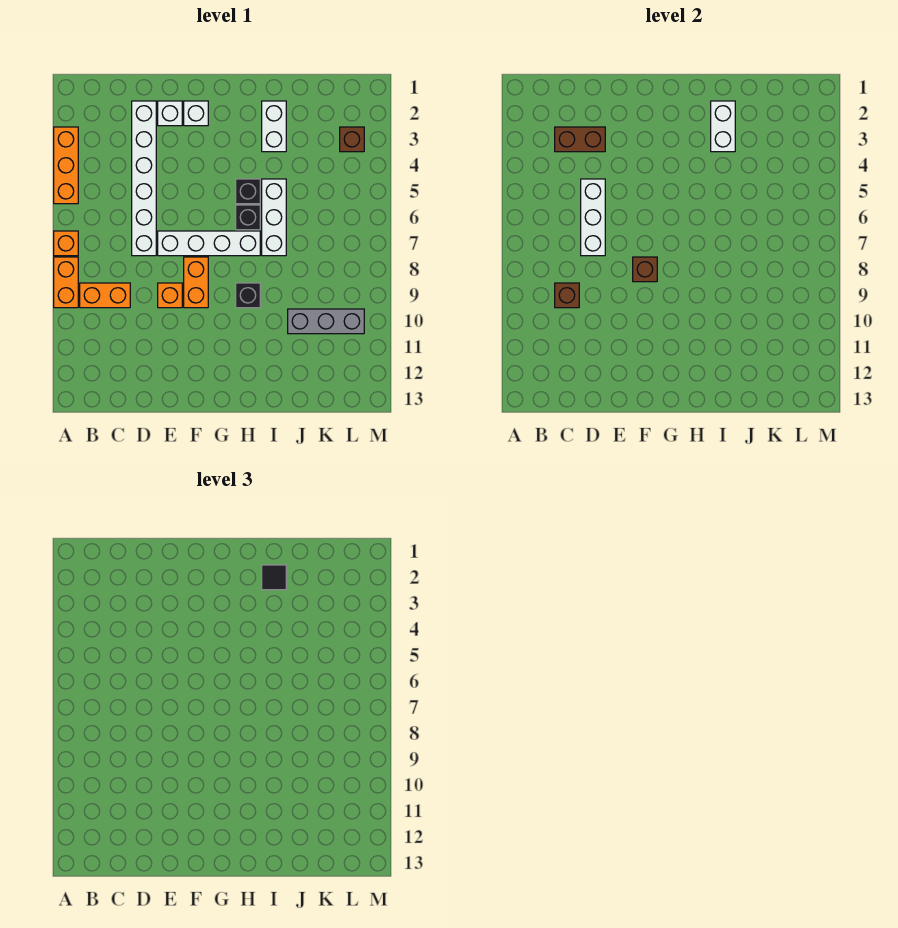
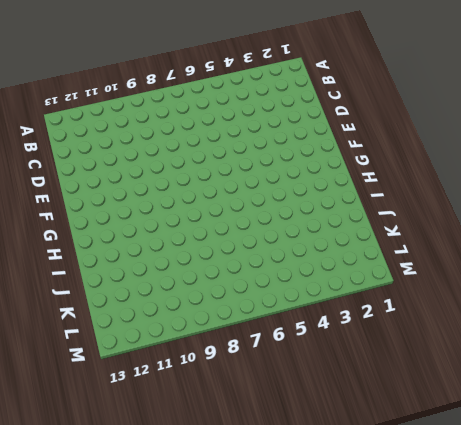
none -> orange brick A3:A5 level 1
none -> orange brick A7 level 1
none -> orange brick A8:A9 level 1

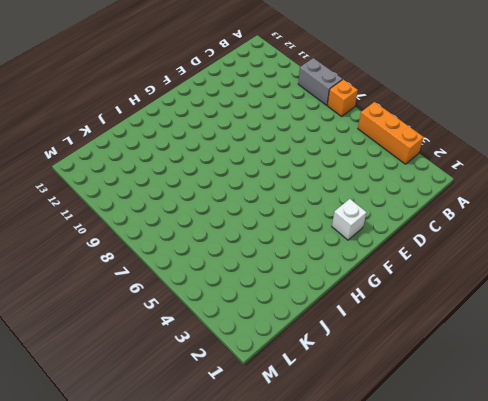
grey brick A8:A9 level 1 -> orange brick A8:A9 level 1
none -> orange brick B9:C9 level 1
none -> white brick D2:D7 level 1
none -> white brick E2 level 1

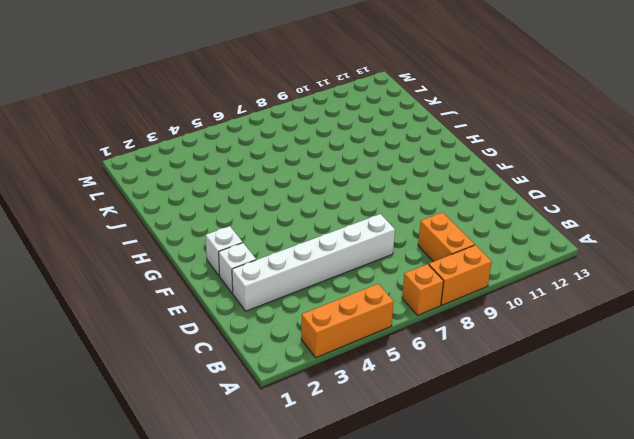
none -> white brick E7:H7 level 1
none -> orange brick E9 level 1
none -> orange brick F8:F9 level 1

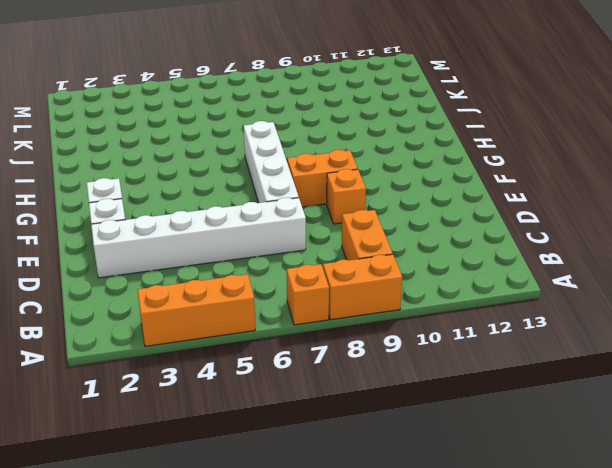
none -> black brick H5 level 1
none -> black brick H6 level 1
none -> black brick H9 level 1

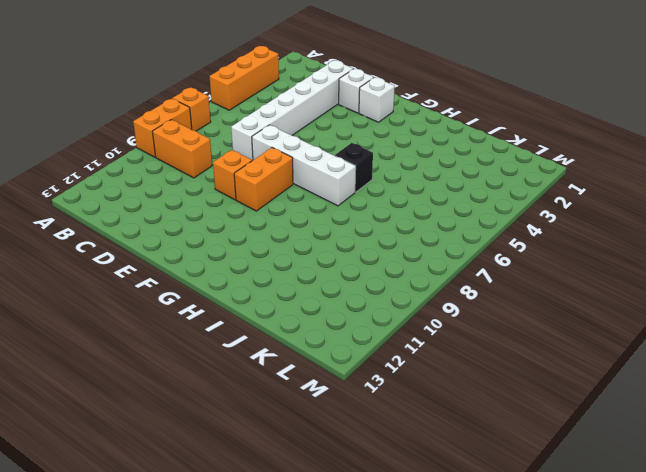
none -> black brick H5 level 1
none -> black brick H9 level 1
none -> white brick I2:I3 level 1

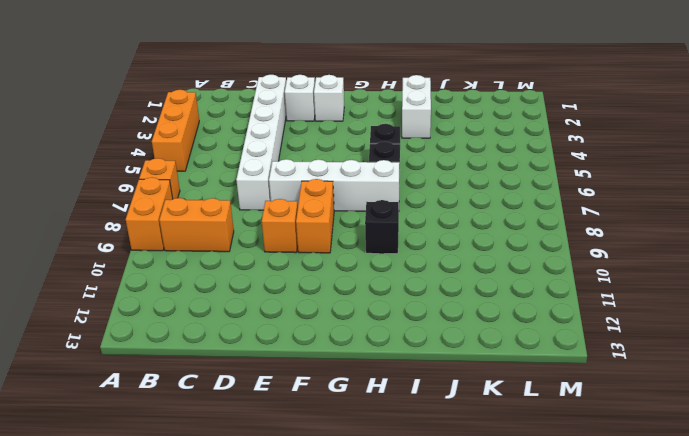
none -> white brick I5:I7 level 1
none -> grey brick J10:L10 level 1
none -> brown brick L3 level 1

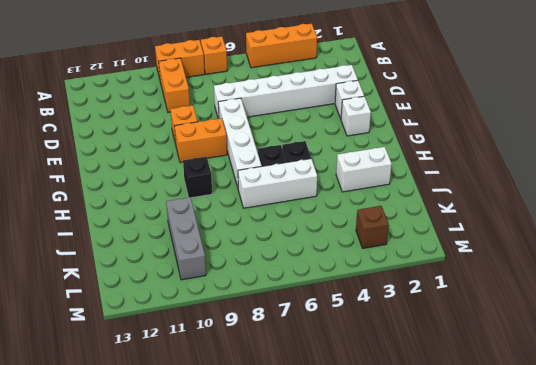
none -> brown brick C3:D3 level 2
none -> brown brick C9 level 2
none -> white brick D5:D7 level 2

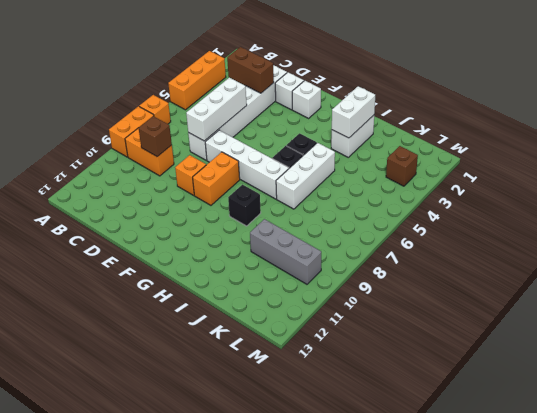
none -> brown brick F8 level 2
none -> black tile I2 level 3

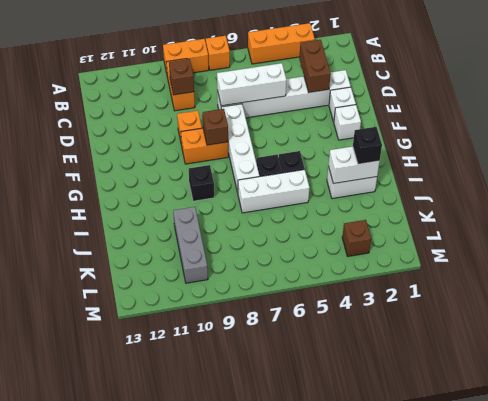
black brick I2 level 3 -> black tile I2 level 3

